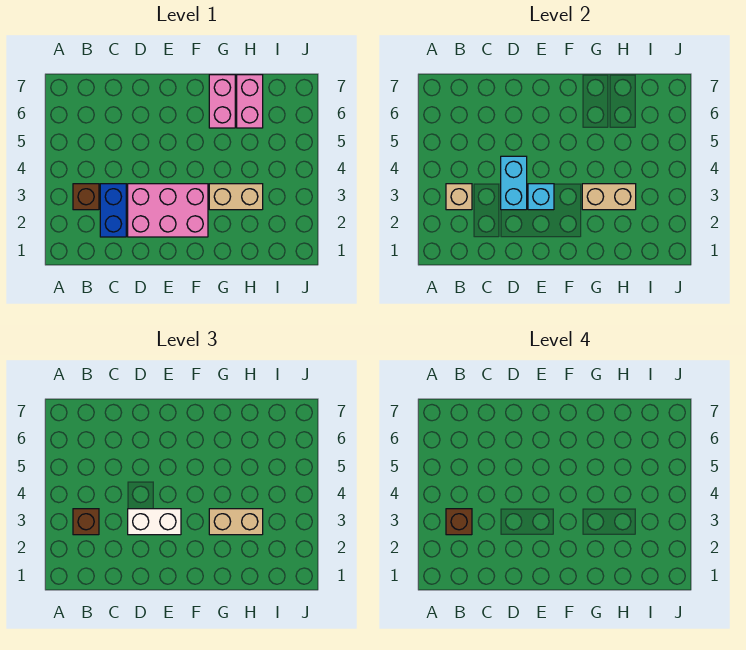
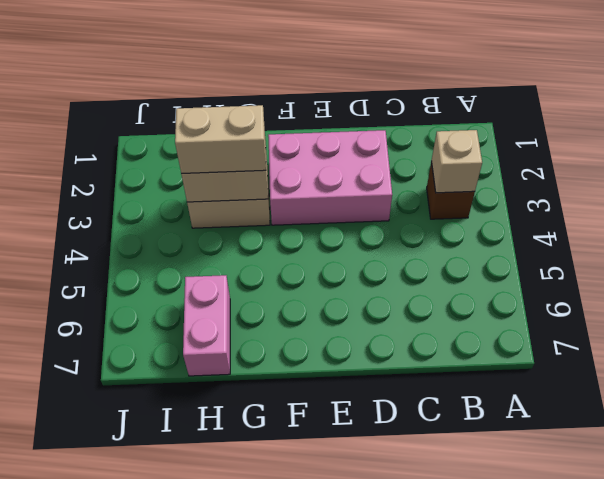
none -> blue brick C2:C3 level 1
none -> pink brick G6:G7 level 1
none -> cyan brick D3:D4 level 2

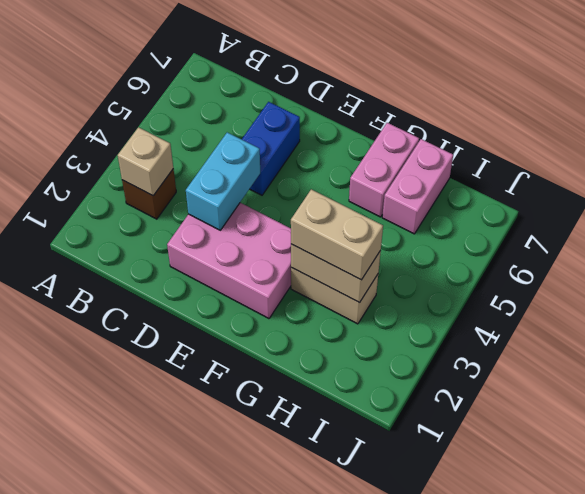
blue brick D5:D6 level 1 -> blue brick C2:C3 level 1
none -> cyan brick E3 level 2
none -> brown brick B3 level 3
none -> white brick D3:E3 level 3

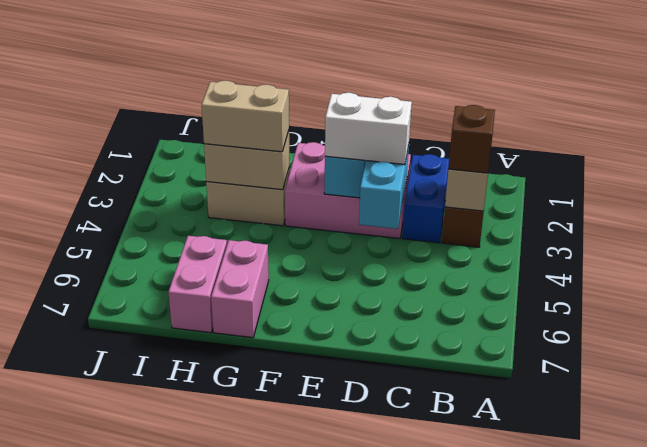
none -> brown brick B3 level 4

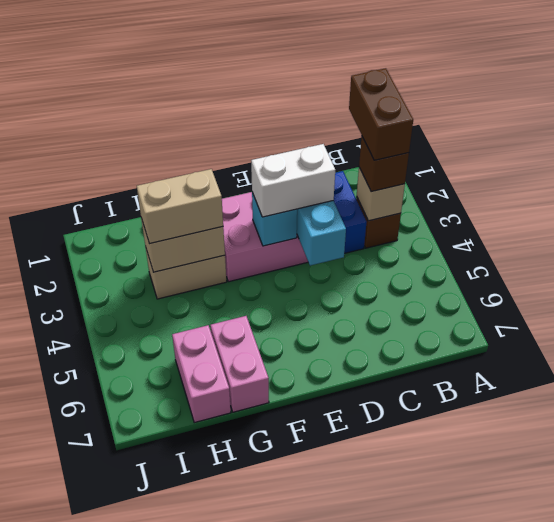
brown brick B2:B3 level 4 -> brown brick B3 level 4

